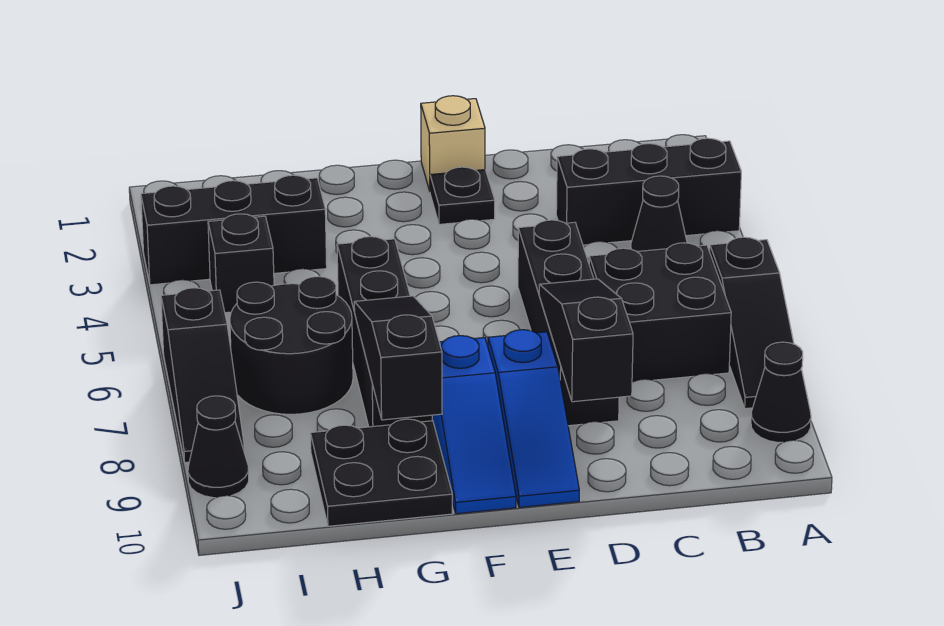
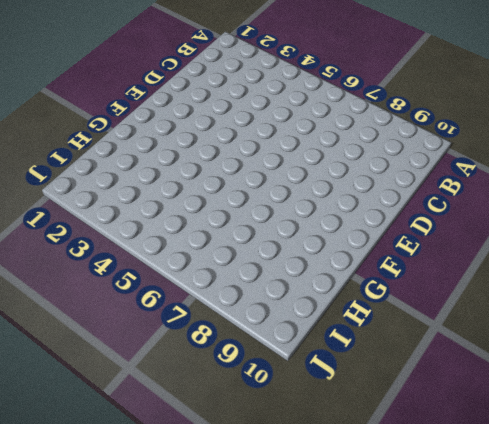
none -> black brick A3:C3 level 1
none -> black slope A6:A8 level 1 top 6
none -> black cone A9 level 1

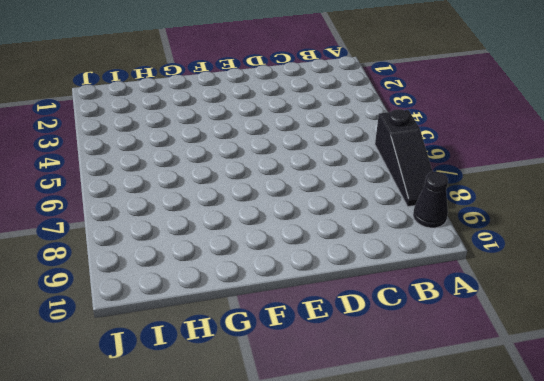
none -> black brick A3:C3 level 1
none -> black cone B4 level 1
none -> black brick B6:C7 level 1

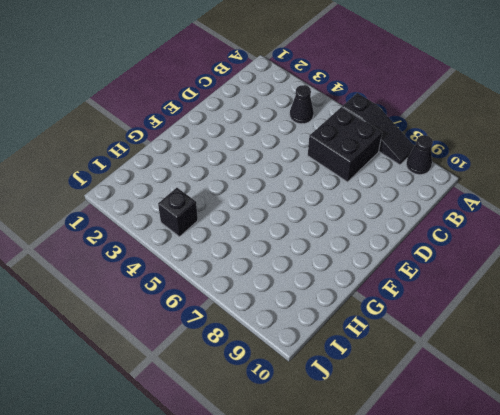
none -> black brick A3:C3 level 1
none -> black brick D5:D8 level 1
none -> tan brick E1 level 1

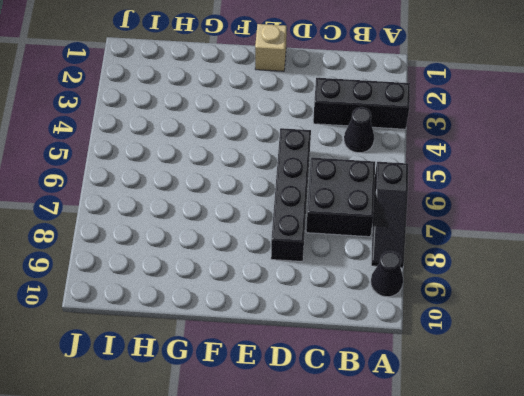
none -> black plate E2 level 1
none -> blue slope E8:E10 level 1 top 8
none -> blue slope F8:F10 level 1 top 8

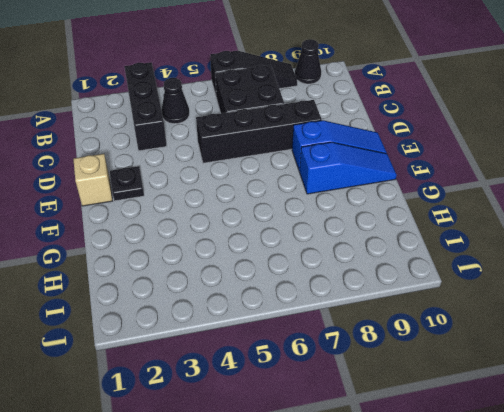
none -> black brick G5:G8 level 1
none -> black plate G9:H10 level 1
none -> black brick H3:J3 level 1

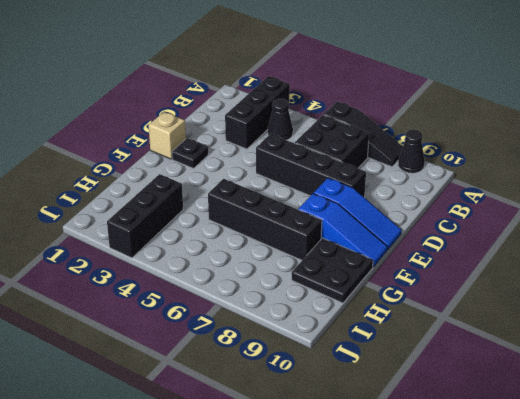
none -> black round brick H6:I7 level 1
none -> black brick I4 level 1
none -> black slope J6:J8 level 1 top 6

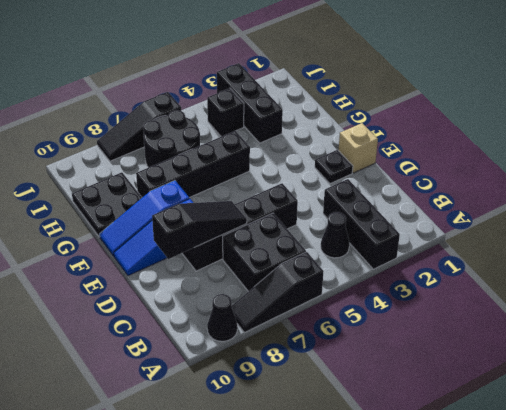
none -> black cone J9 level 1
none -> black slope G7:G9 level 2 top 9

